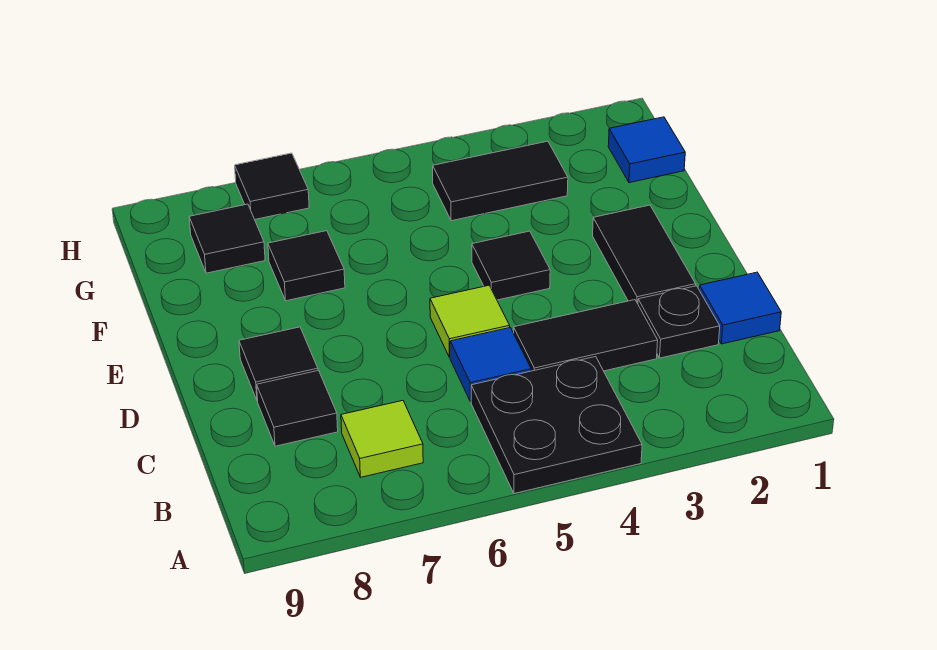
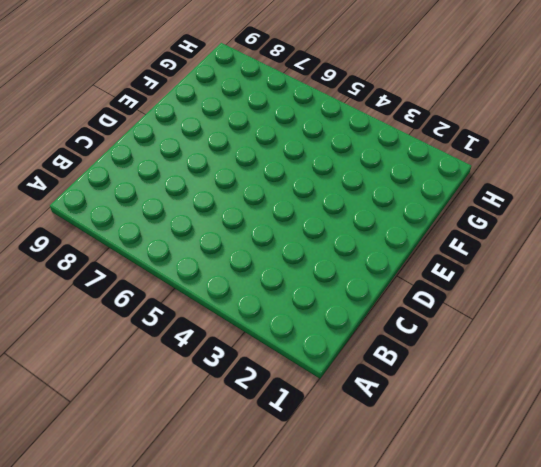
none -> black plate A4:B5 level 1
none -> lime tile B7 level 1
none -> blue tile C1 level 1

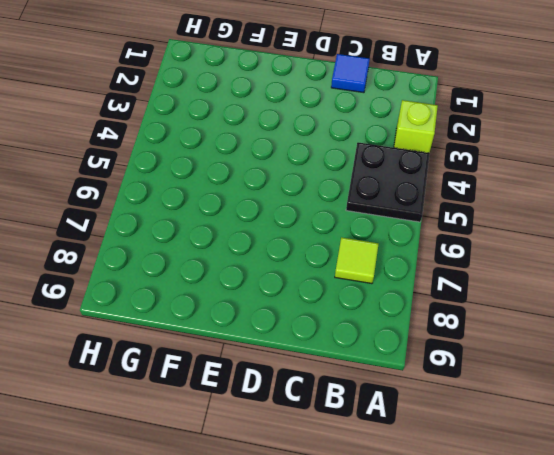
lime brick A3 level 1 -> none
none -> black plate C2 level 1
none -> black tile C3:C4 level 1
none -> blue tile C5 level 1

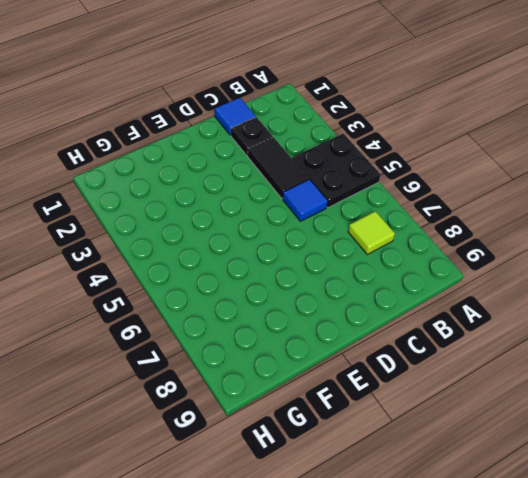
none -> black tile C8 level 1
none -> black tile D2:E2 level 1
none -> lime tile D5 level 1

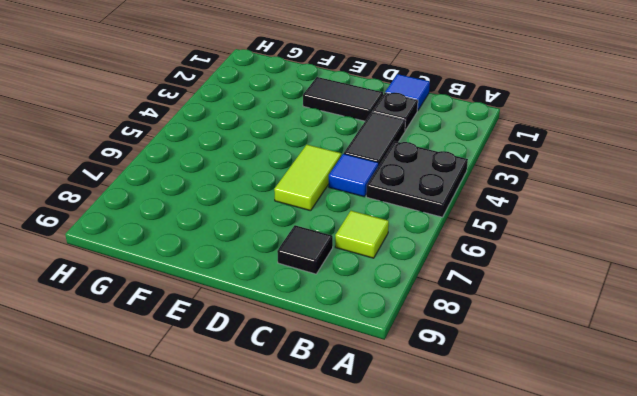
lime tile D5:D6 level 1 -> lime tile D5 level 1
none -> black tile D8 level 1
none -> black tile E4 level 1
none -> black tile F7 level 1

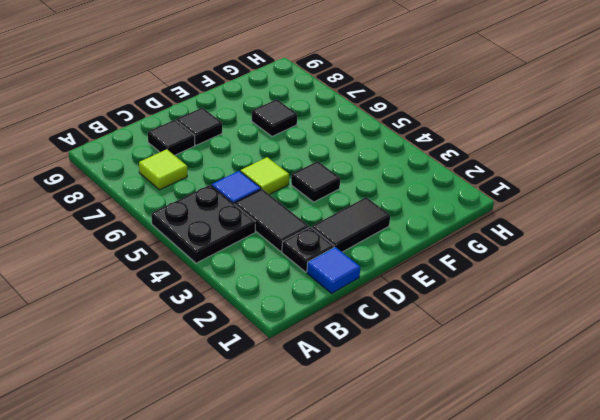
none -> blue tile G1 level 1
none -> black tile G3:G4 level 1
none -> black tile G8 level 1

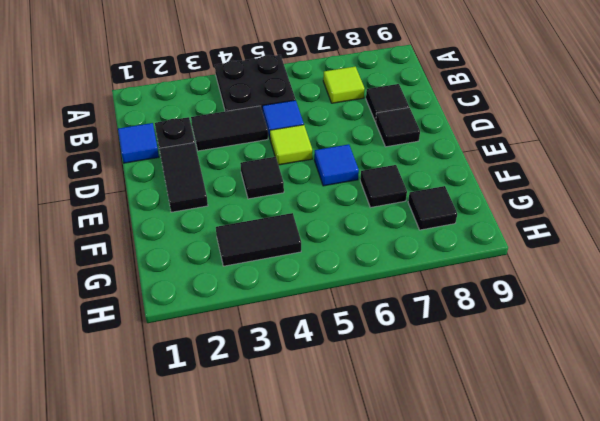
blue tile E6 level 1 -> blue tile G1 level 1
none -> black tile H7 level 1

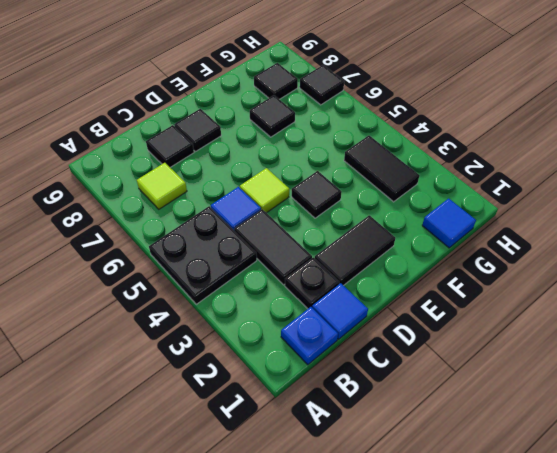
blue plate B1 level 1 -> none

